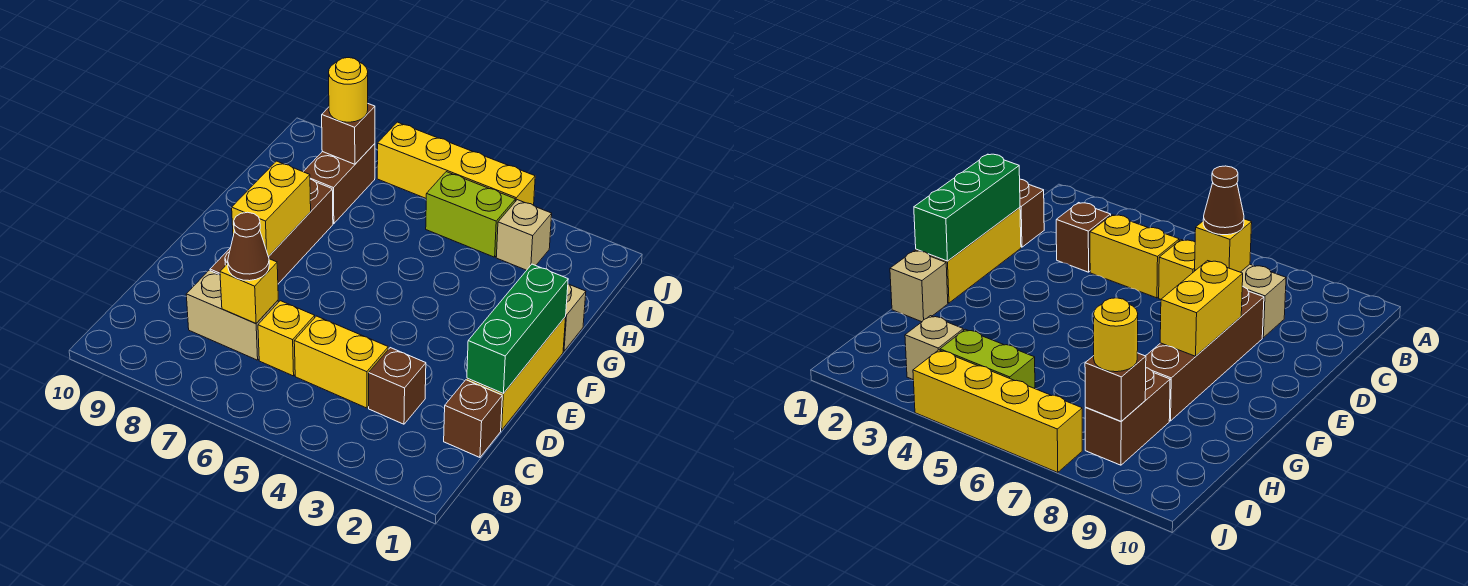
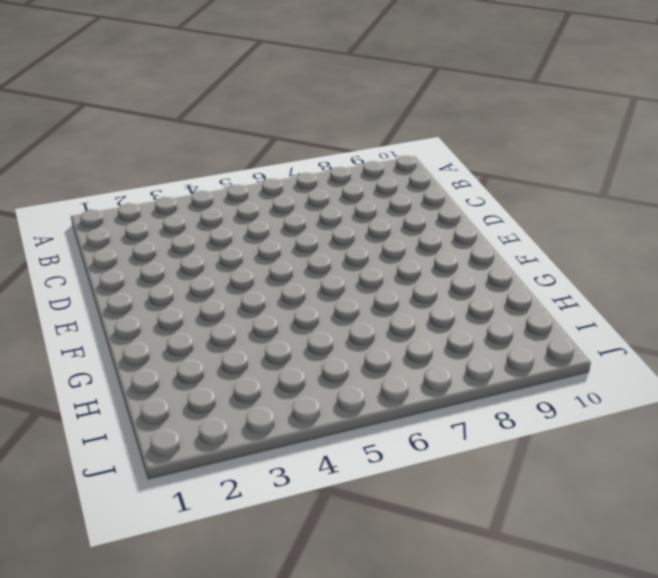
none -> brown brick C1 level 1
none -> brown brick C3 level 1
none -> yellow brick C4:C5 level 1

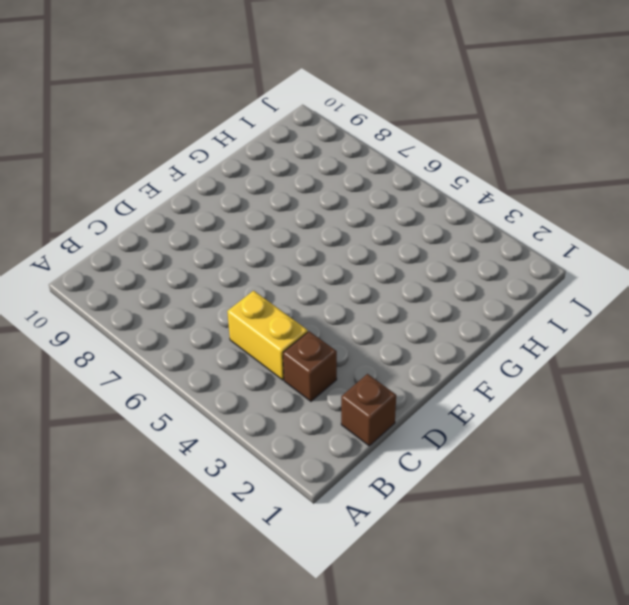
none -> yellow brick C6 level 1
none -> tan brick C7:C8 level 1
none -> yellow brick D1:F1 level 1

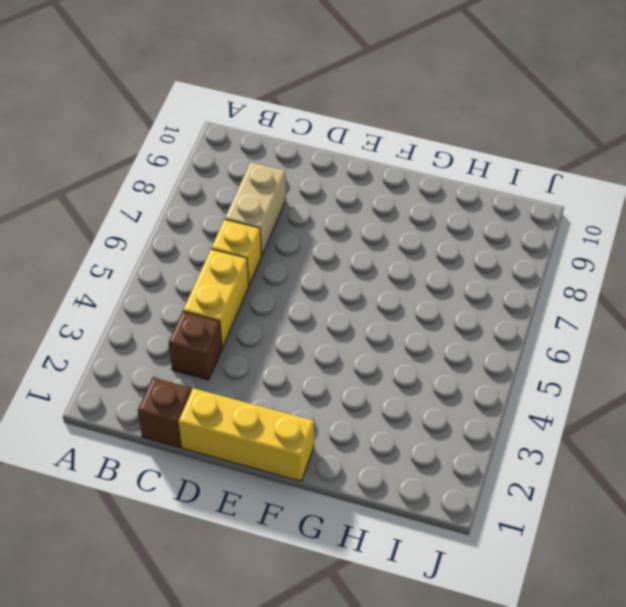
none -> brown brick D8:G8 level 1
none -> tan brick G1 level 1
none -> brown brick H8:I8 level 1

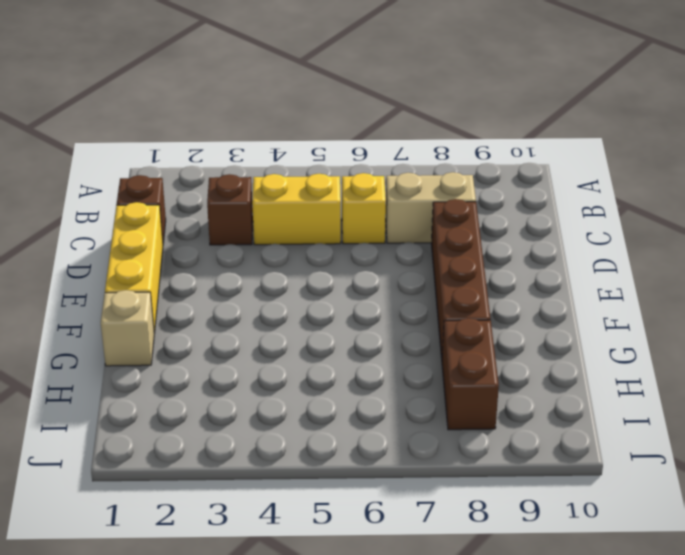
none -> tan brick I3 level 1
none -> lime brick I4:I5 level 1
none -> yellow brick J4:J7 level 1

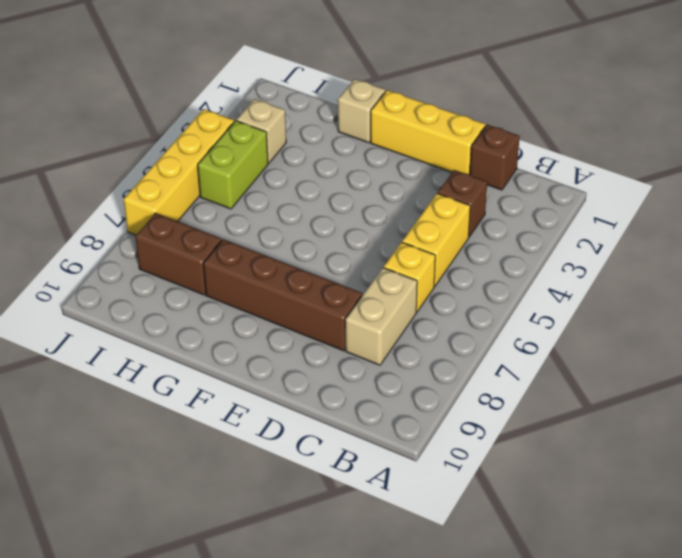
none -> yellow brick C7 level 2
none -> green brick D1:F1 level 2
none -> yellow brick E8:F8 level 2

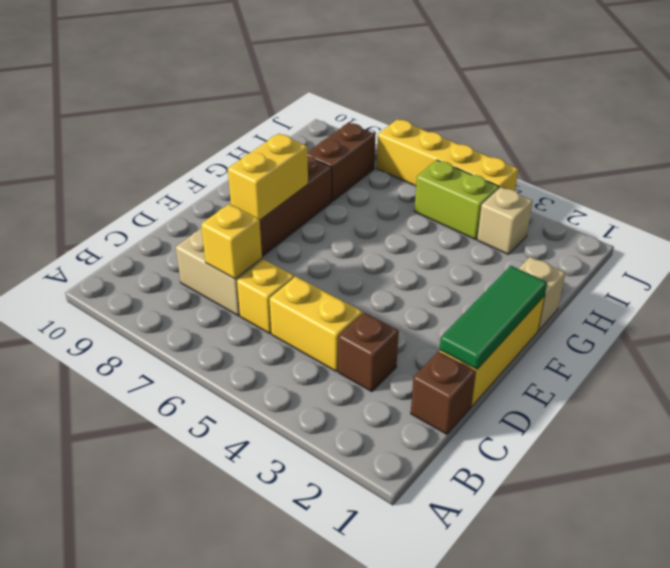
green tile D1:F1 level 2 -> green brick D1:F1 level 2
none -> brown brick I8 level 2
none -> brown cone C7 level 3
none -> yellow round brick I8 level 3

